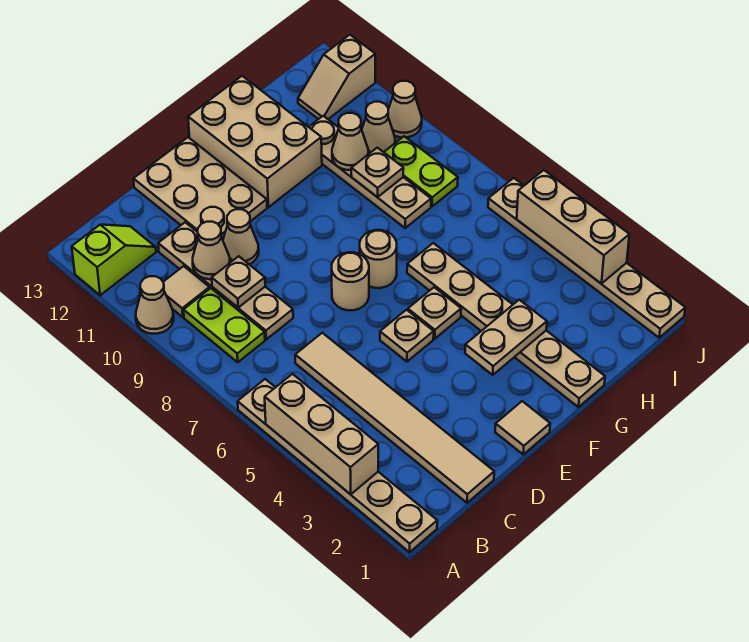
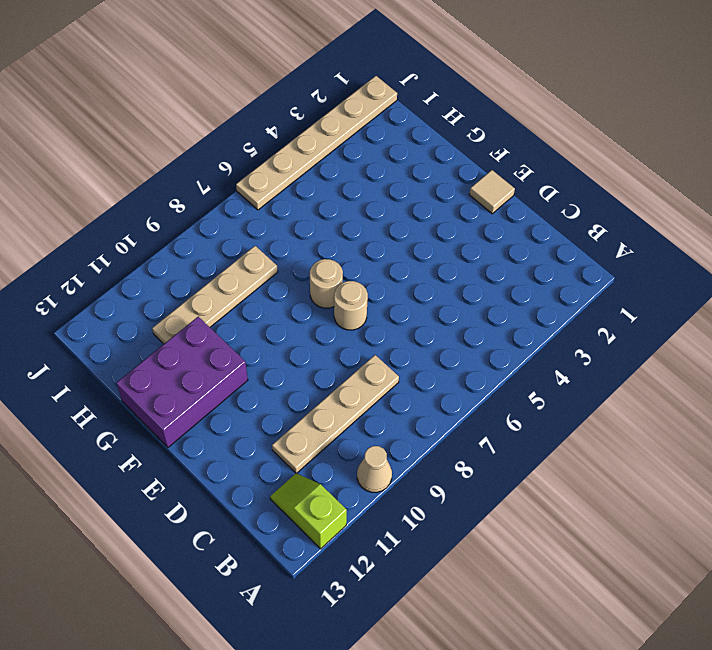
purple brick F11:G13 level 1 -> tan brick F11:G13 level 1
none -> tan plate A1:A6 level 1
none -> lime plate B8:B9 level 1
none -> tan tile B10 level 1

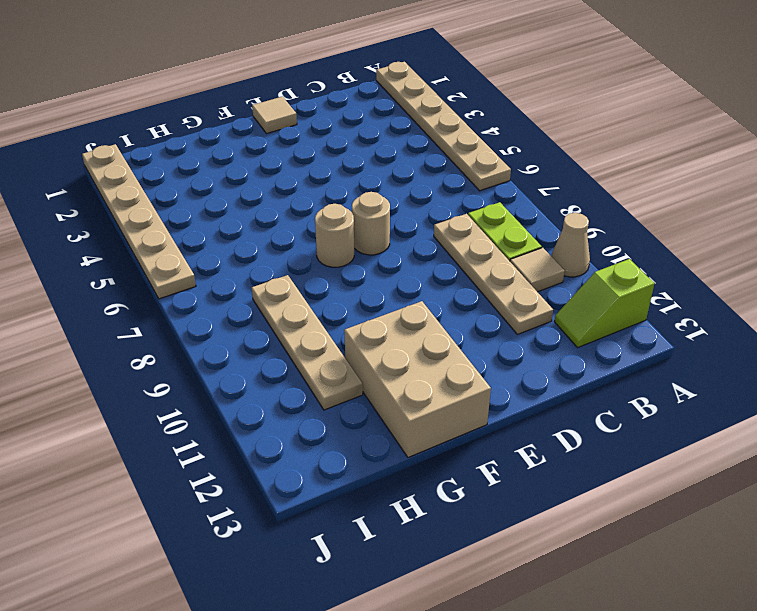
none -> tan tile C1:C6 level 1
none -> tan cone D10 level 1
none -> tan plate D11:E13 level 1

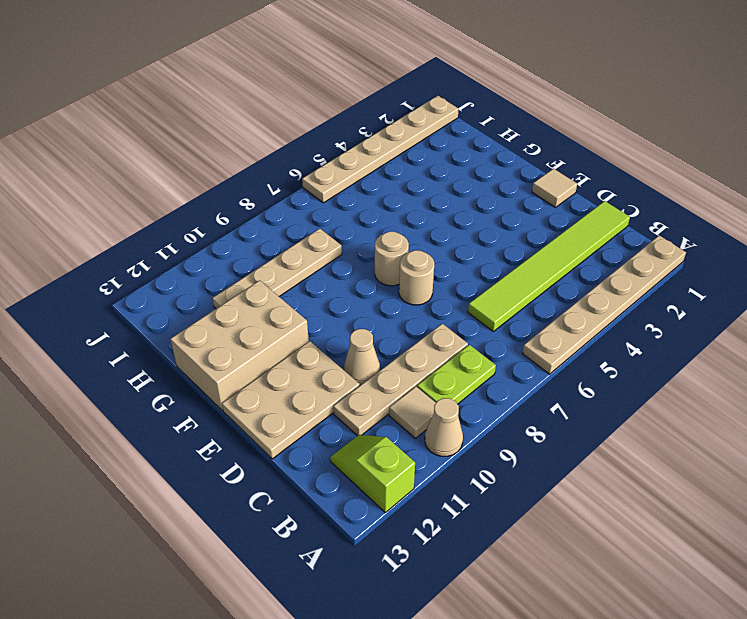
lime tile C1:C6 level 1 -> tan tile C1:C6 level 1
none -> tan plate E5 level 1
none -> tan plate F5 level 1
none -> tan plate G1:G6 level 1

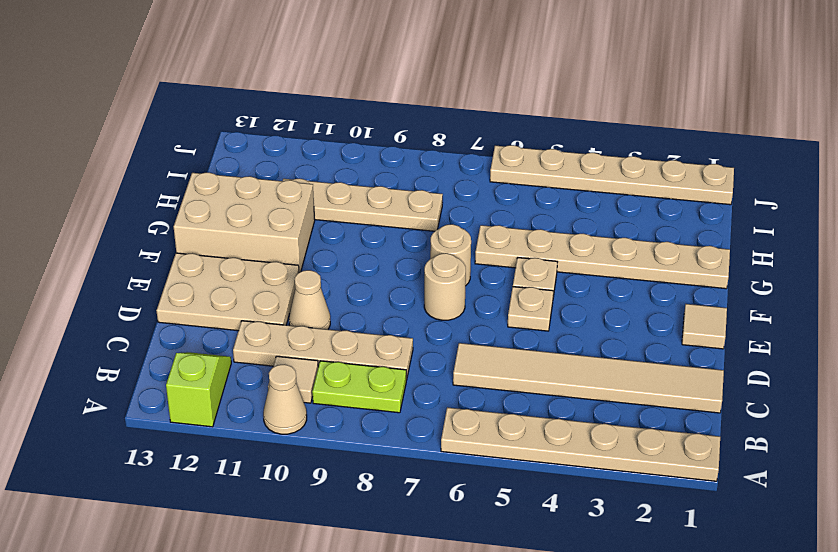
none -> lime plate I8:I9 level 1
none -> tan cone I10 level 1
none -> tan slope I12:J12 level 1 top J

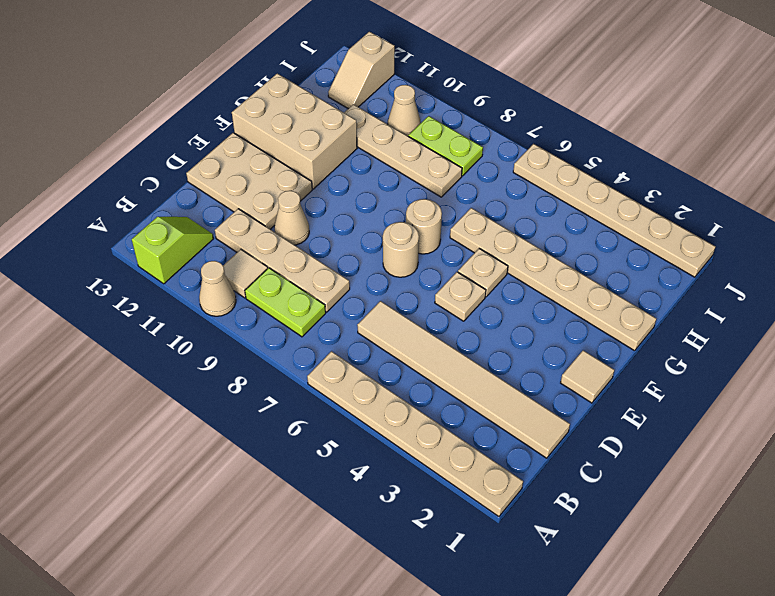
none -> tan cone J10 level 1
none -> tan brick A3:A5 level 2
none -> tan plate C9 level 2

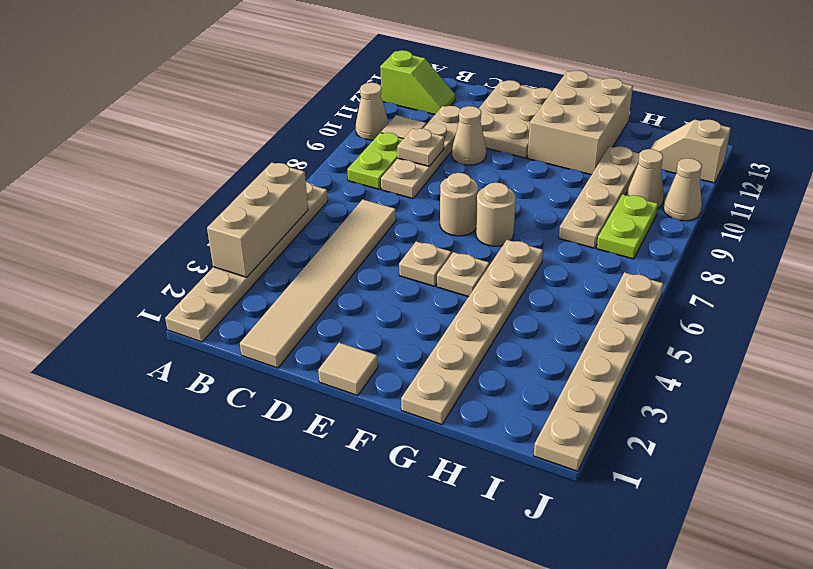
none -> tan cone C10 level 2
none -> tan plate F3:G3 level 2
none -> tan plate H9 level 2

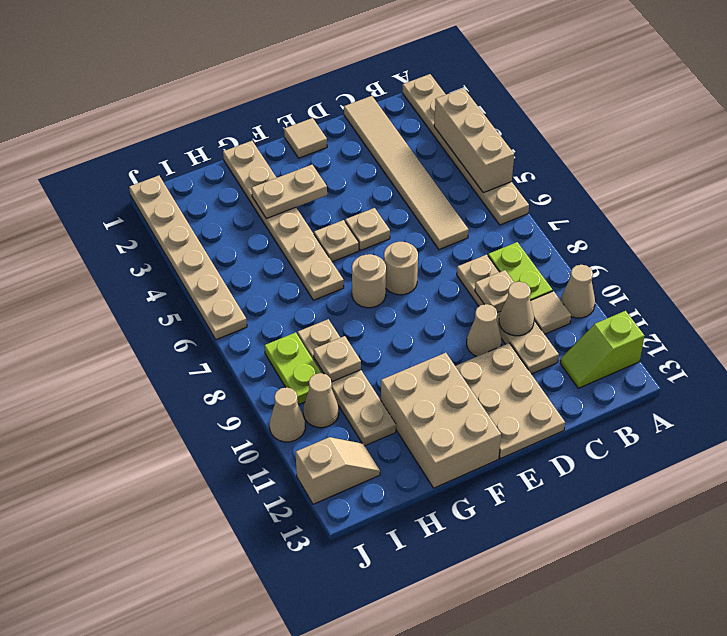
none -> tan cone H10 level 2
none -> tan brick J3:J5 level 2

